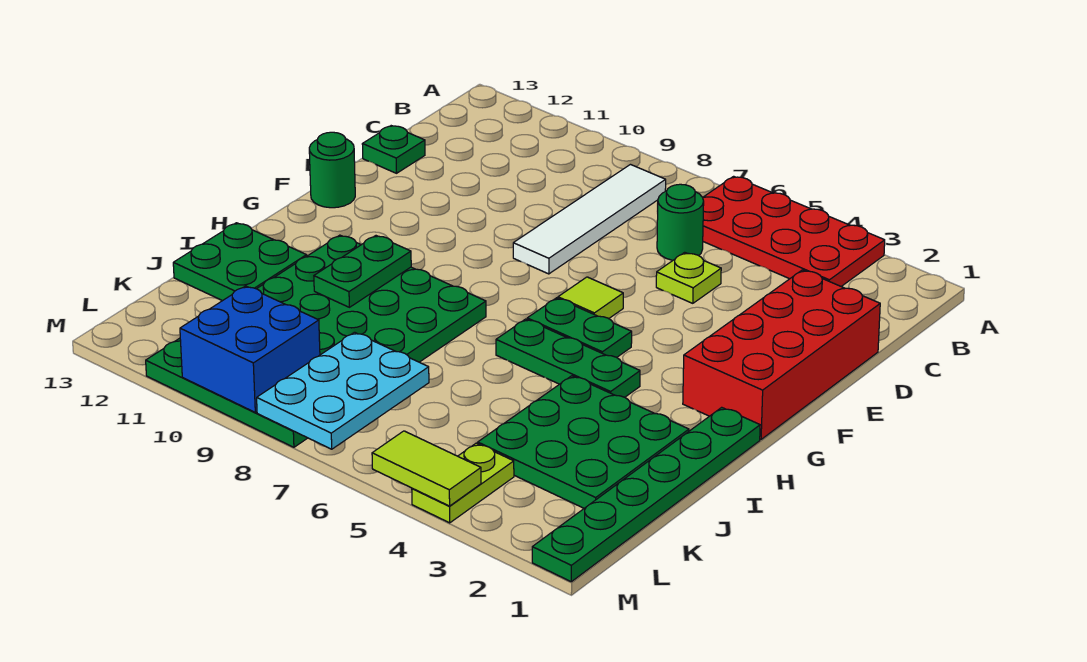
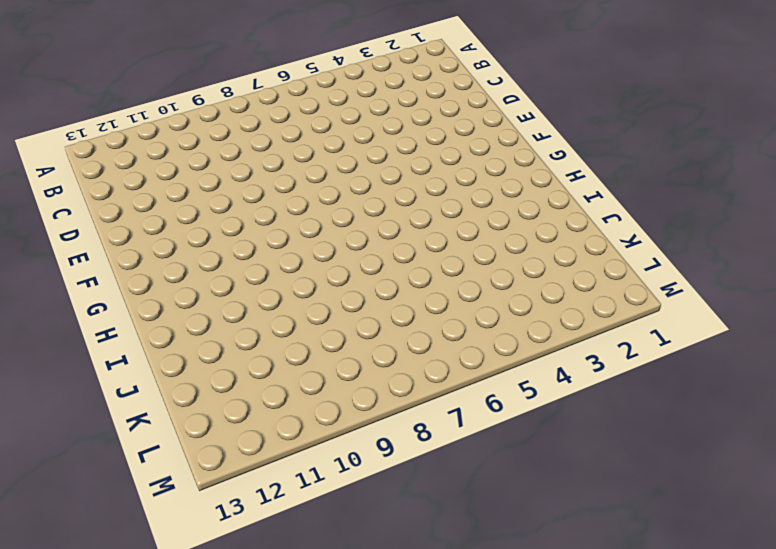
none -> red plate A3:B6 level 1
none -> white tile B8:E8 level 1
none -> green round brick C6 level 1

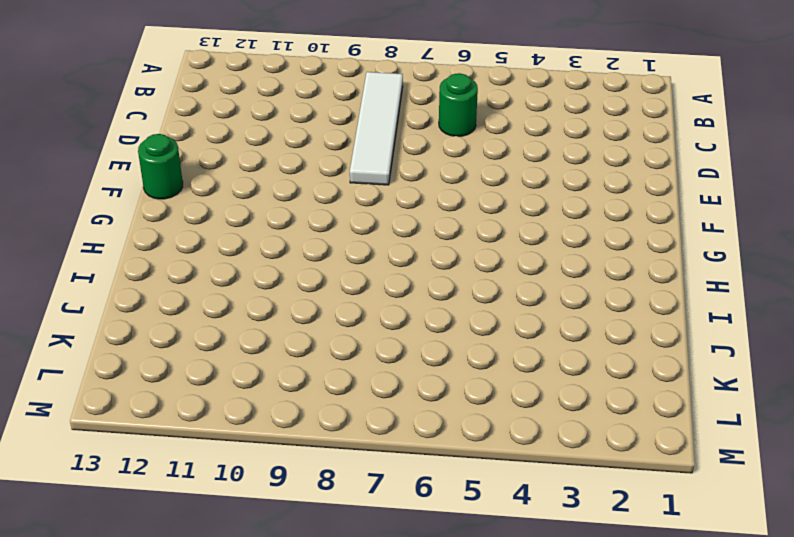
none -> red plate A3:B6 level 1
none -> red brick D1:G2 level 1
none -> lime plate D5 level 1

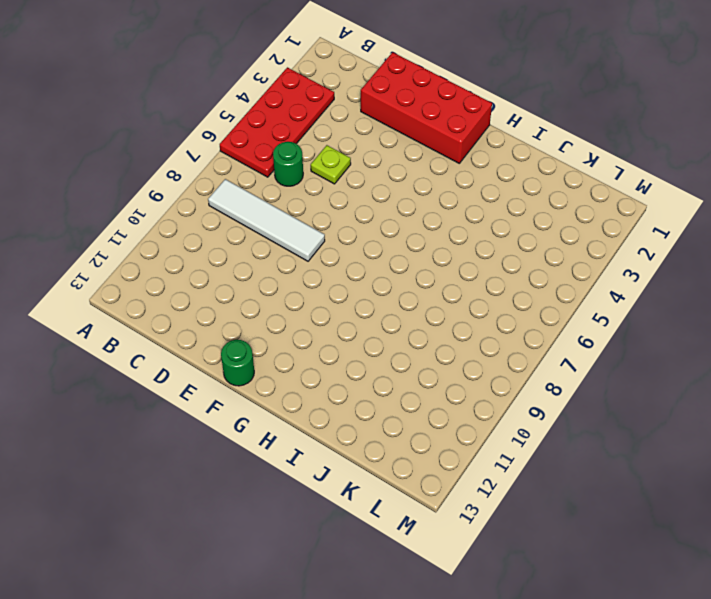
none -> green plate D13 level 1
none -> lime tile F6 level 1
none -> green plate G5:G6 level 1

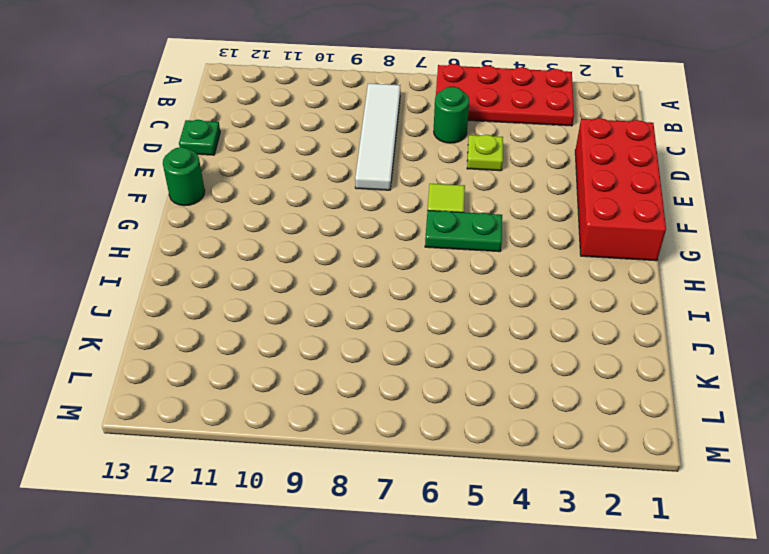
none -> green plate H1:M1 level 1
none -> green plate H4:H6 level 1
none -> green plate H8:M11 level 1

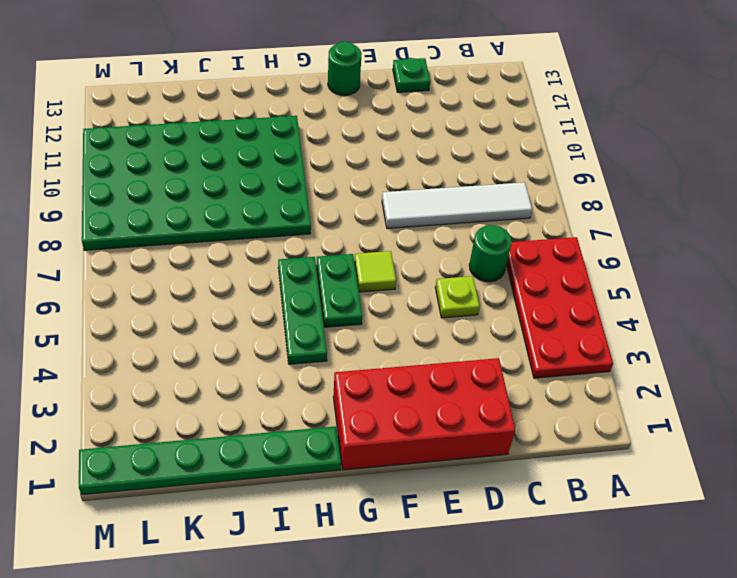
none -> green plate I2:K4 level 1
none -> green plate I12:J13 level 1
none -> lime plate L4:M4 level 1

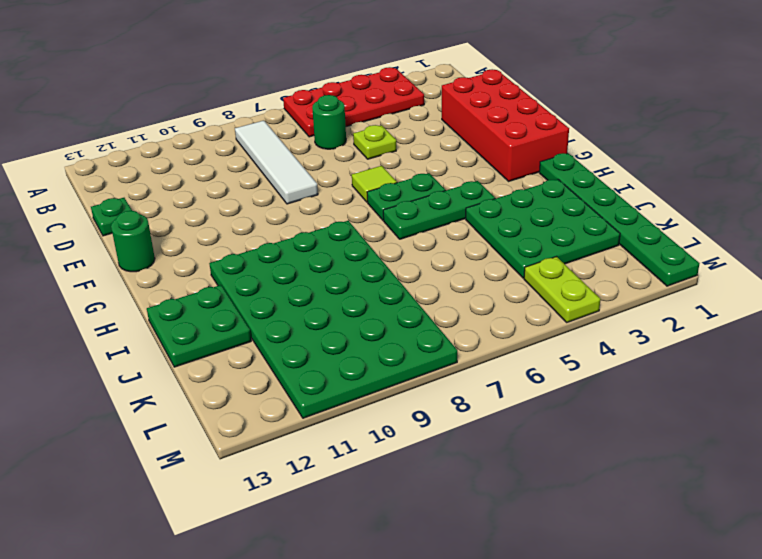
none -> green plate H10:I10 level 2
none -> cyan plate K7:M8 level 2
none -> blue brick L9:M10 level 2

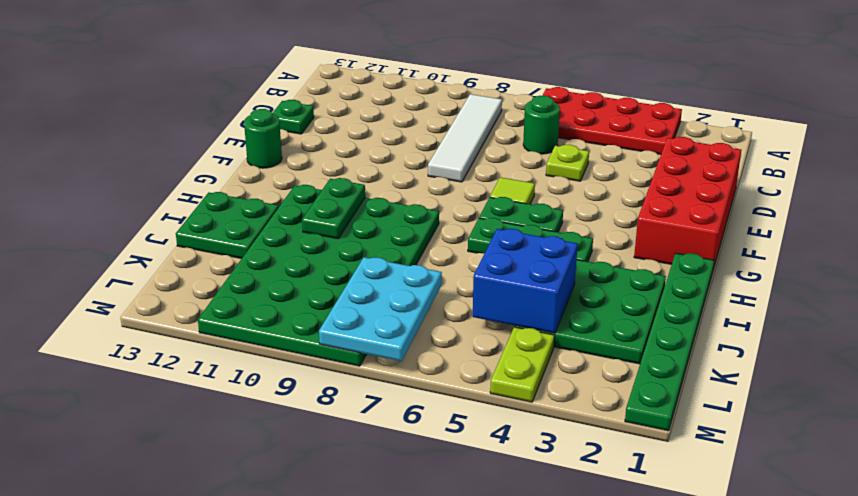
blue brick J4:K5 level 2 -> blue brick L9:M10 level 2
none -> lime tile M4:M5 level 2

